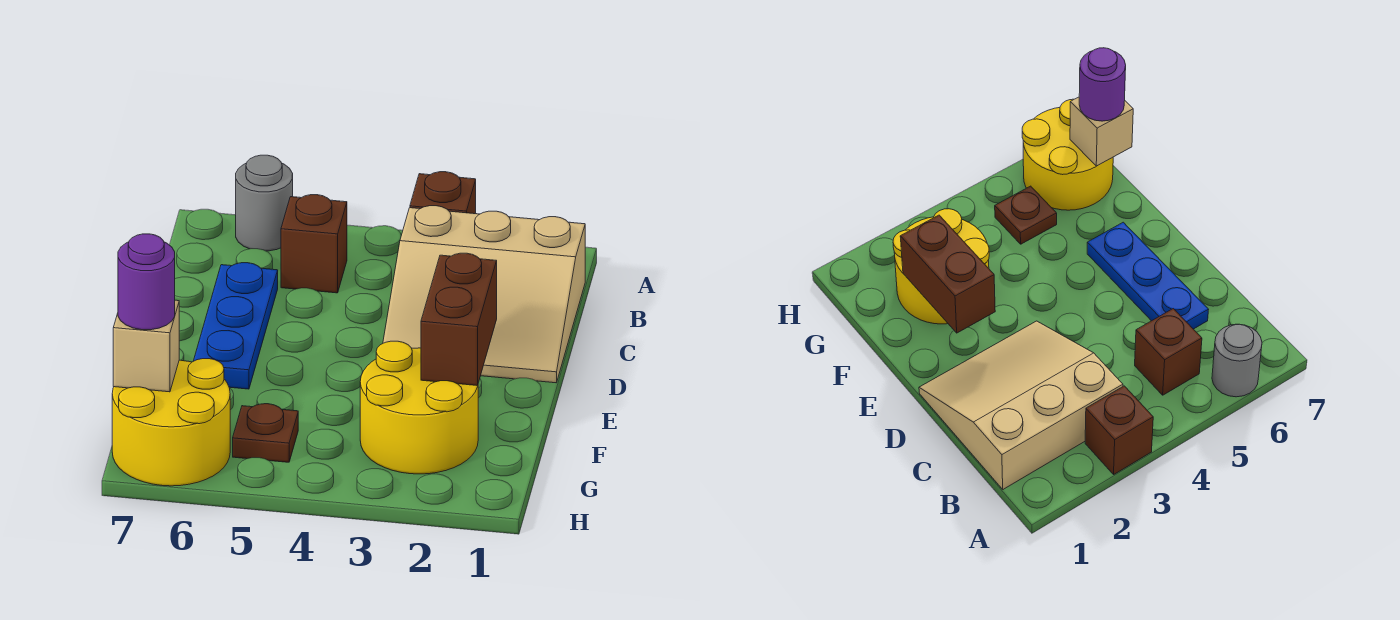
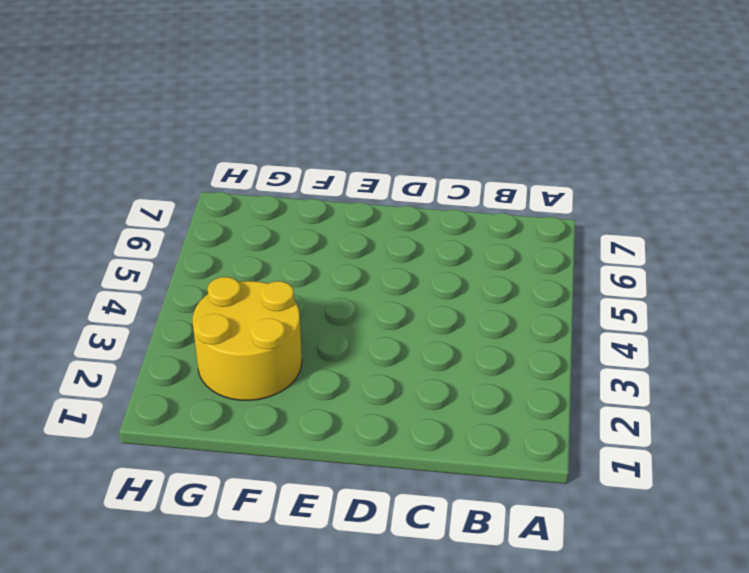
none -> brown brick A3 level 1
none -> grey round brick A6 level 1

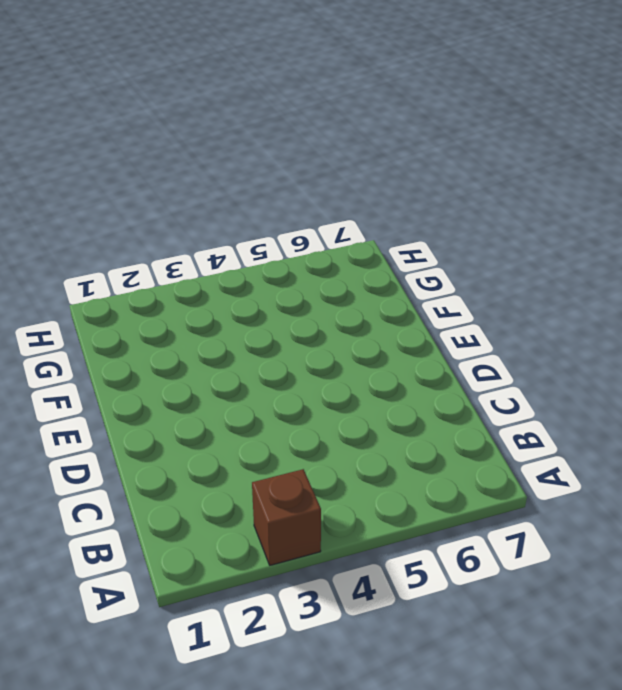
none -> grey round brick A6 level 1
none -> tan slope B1:D3 level 1 top B

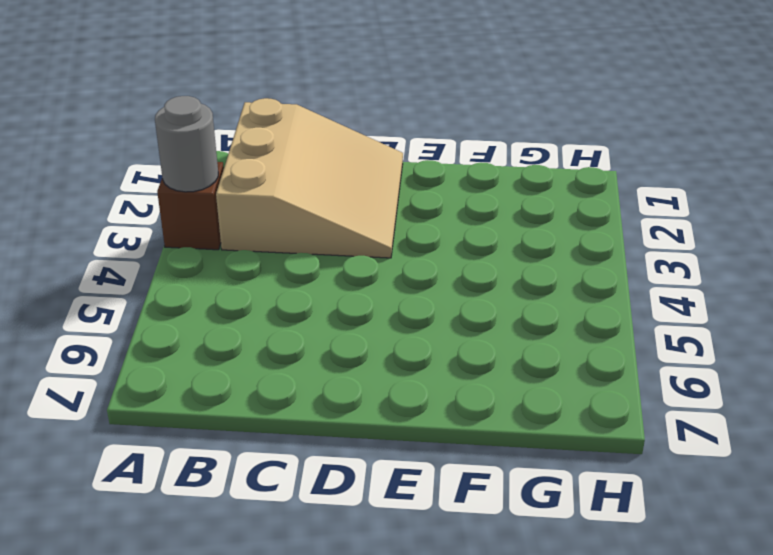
grey round brick A3 level 2 -> grey round brick A6 level 1
none -> brown brick B5 level 1
none -> blue plate C6:E6 level 1

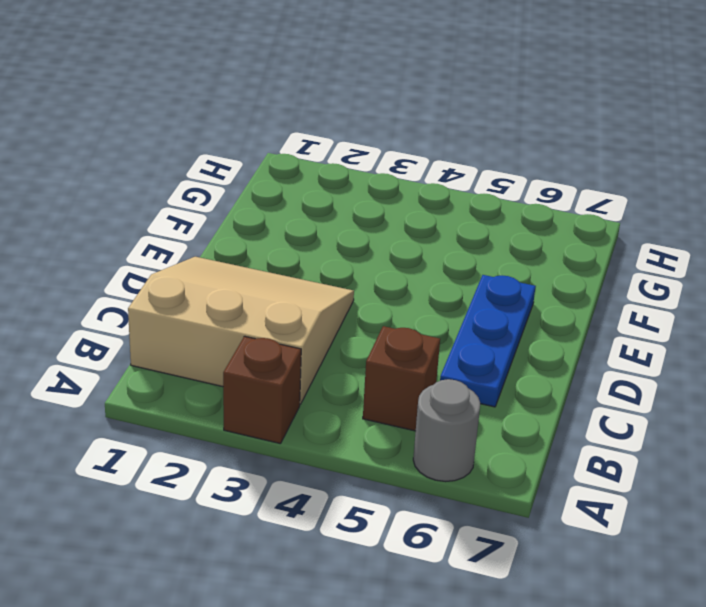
none -> yellow round brick F2:G3 level 1
none -> brown plate G5 level 1

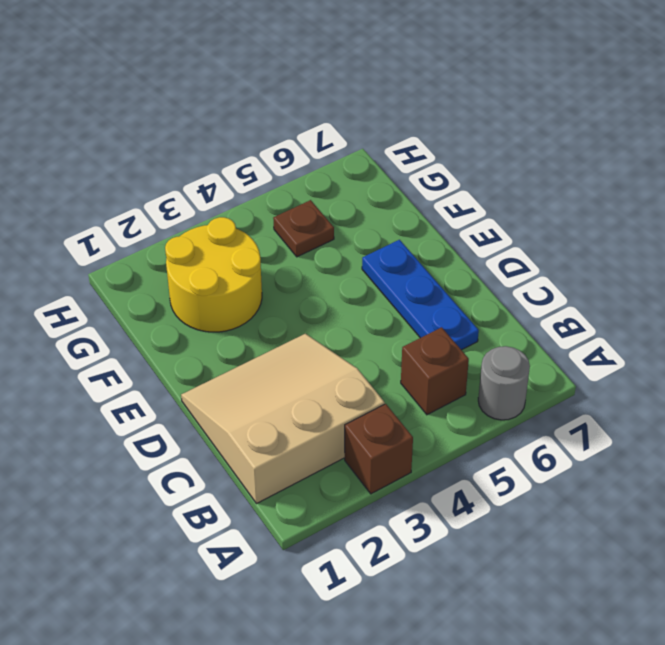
none -> yellow round brick G6:H7 level 1
none -> brown brick E2:F2 level 2

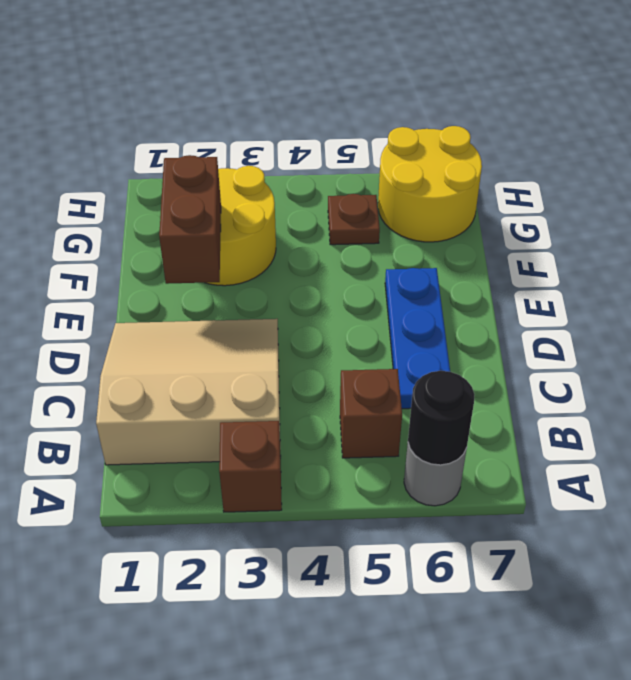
black round brick A6 level 2 -> none
none -> tan brick G7 level 2
none -> purple round brick G7 level 3

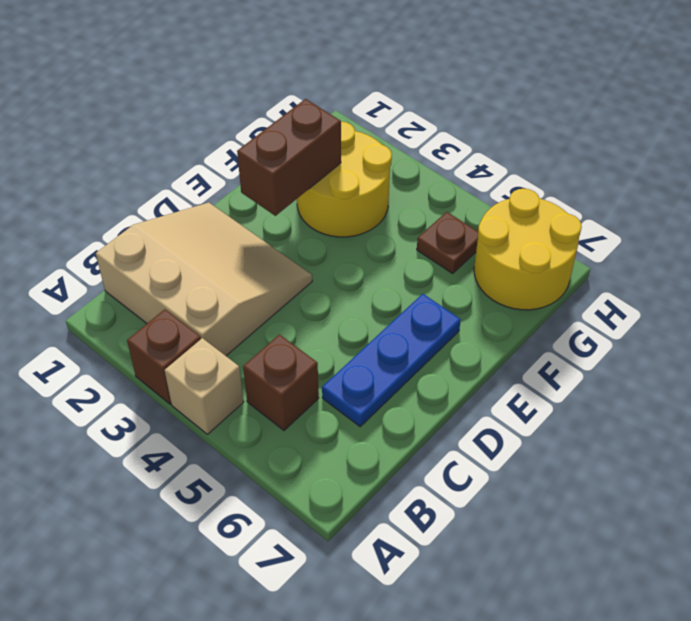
tan brick A4 level 1 -> tan brick G7 level 2
none -> grey round brick A6 level 1
none -> purple round brick G7 level 3

